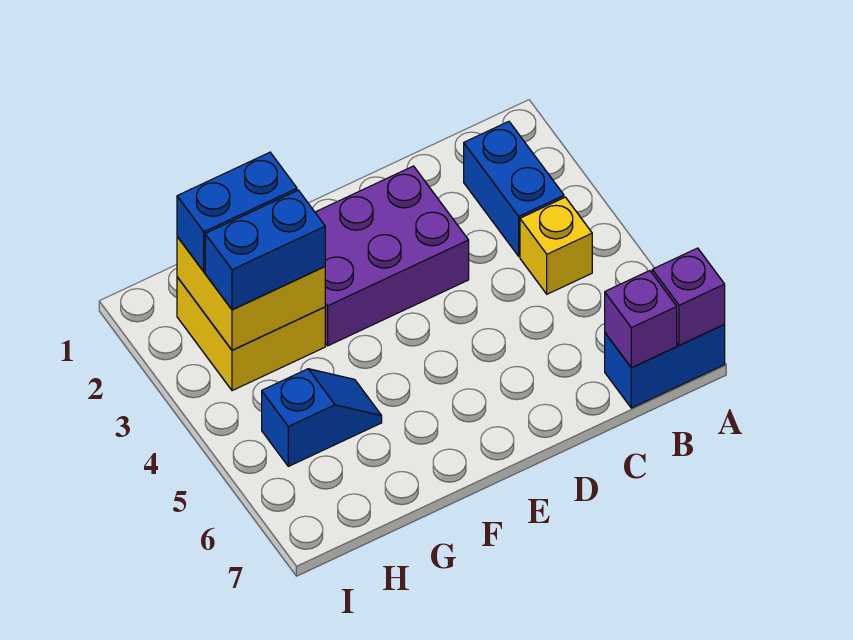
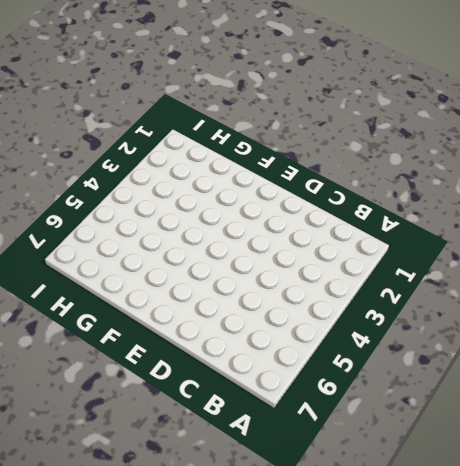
none -> blue brick A7:B7 level 1
none -> blue brick B2:B3 level 1

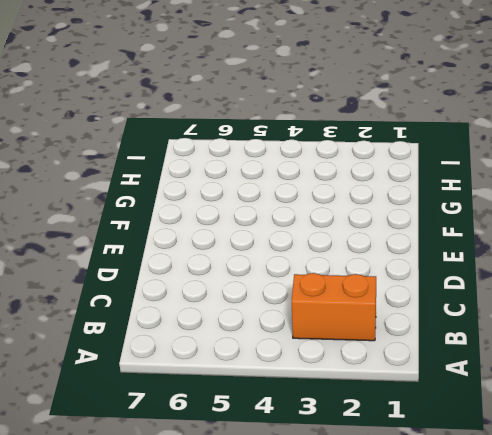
orange brick B2:B3 level 1 -> blue brick B2:B3 level 1
none -> blue brick A7:B7 level 1
none -> yellow brick B4 level 1

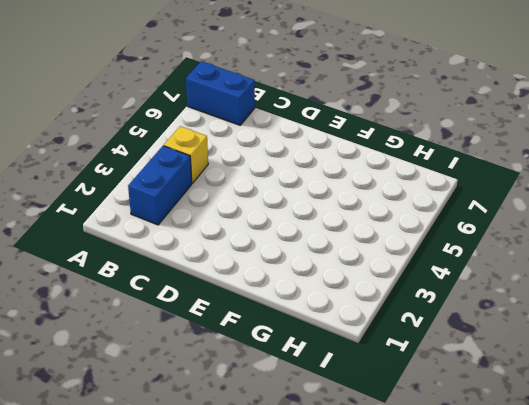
none -> purple brick D2:F3 level 1
none -> yellow brick G2:H3 level 1

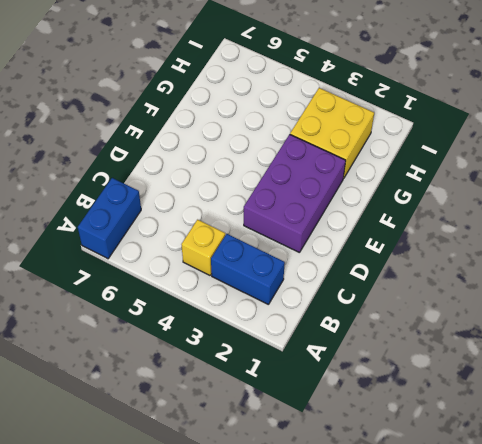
none -> blue slope G5:H5 level 1 top H
none -> purple brick A7 level 2

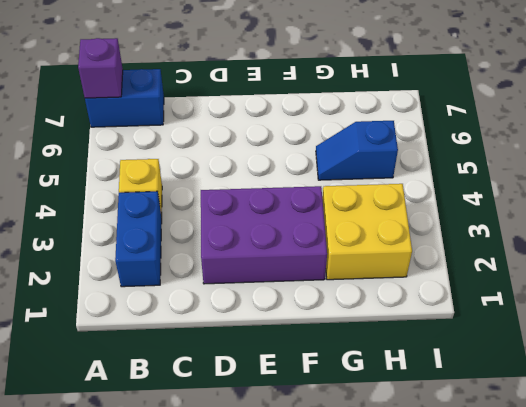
none -> purple brick B7 level 2
none -> yellow brick G2:H3 level 2

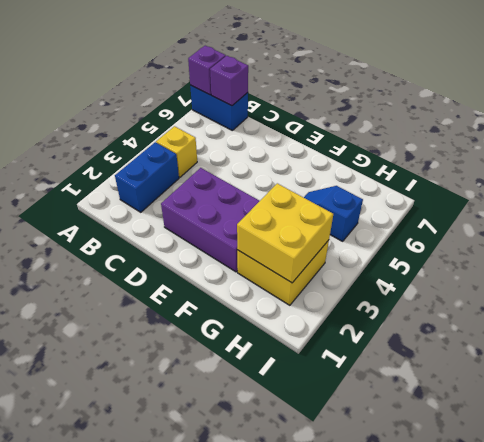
none -> blue brick G2:H2 level 3
none -> blue brick G3:H3 level 3

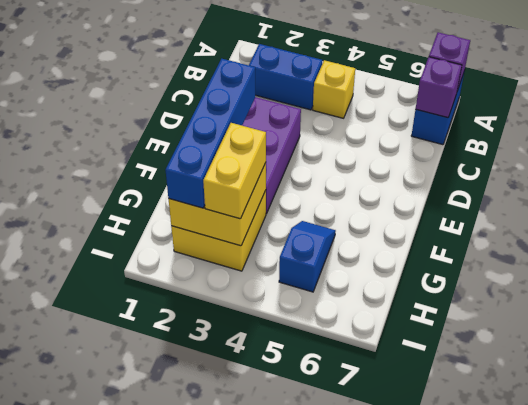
blue brick E2:H2 level 3 -> blue brick G2:H2 level 3
yellow brick G3:H3 level 3 -> blue brick G3:H3 level 3

